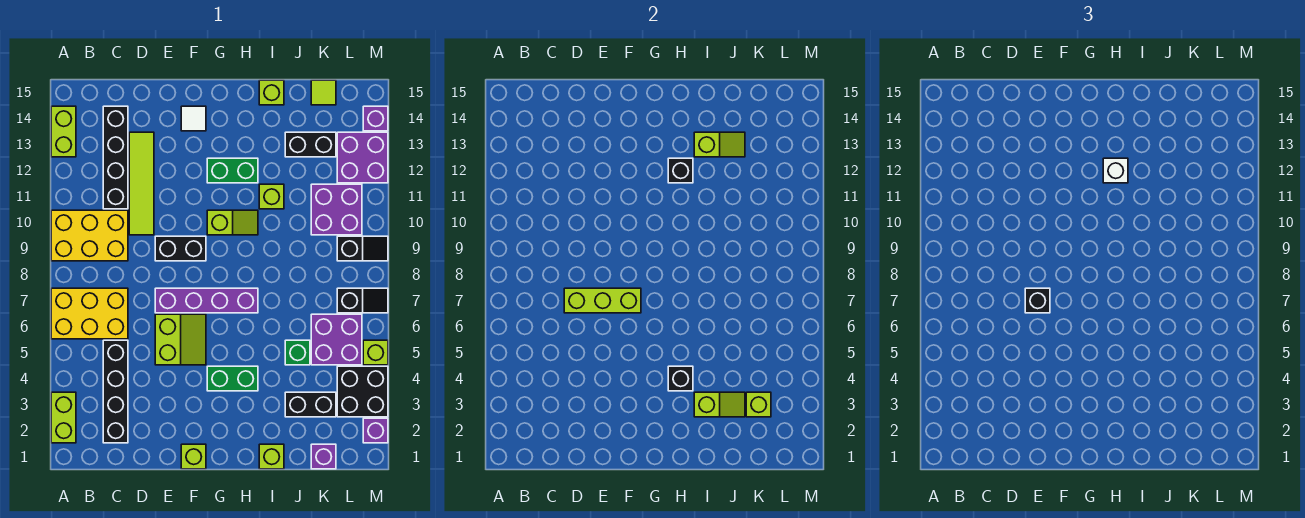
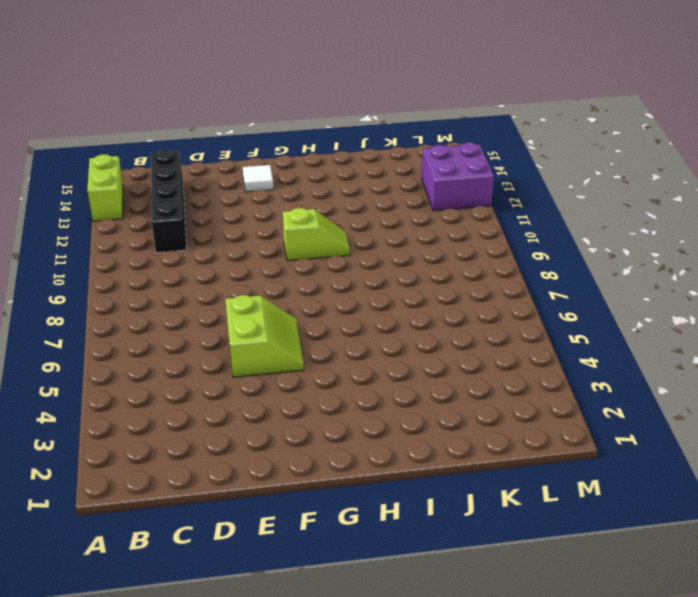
none -> lime brick A2:A3 level 1
none -> yellow brick A6:C7 level 1
none -> yellow brick A9:C10 level 1
none -> black brick C2:C5 level 1

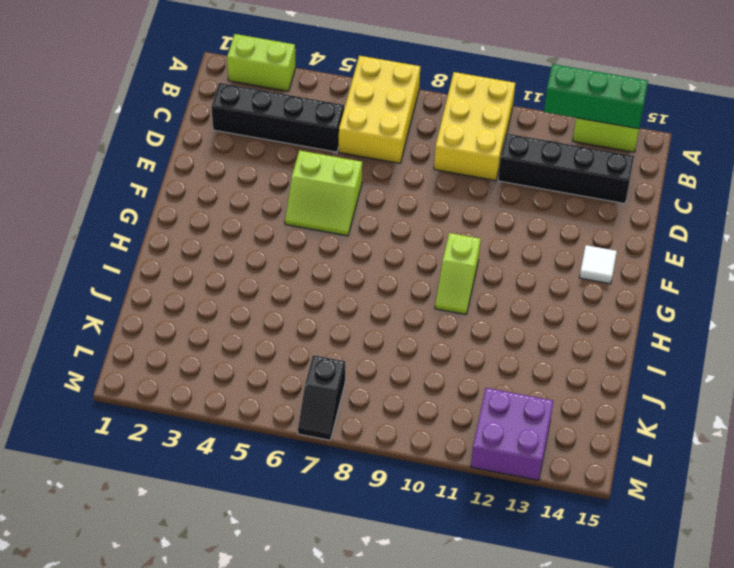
green brick A12:A14 level 2 -> none
none -> lime tile D10:D13 level 1
none -> purple brick E7:H7 level 1
none -> black brick E9:F9 level 1
none -> lime brick F1 level 1

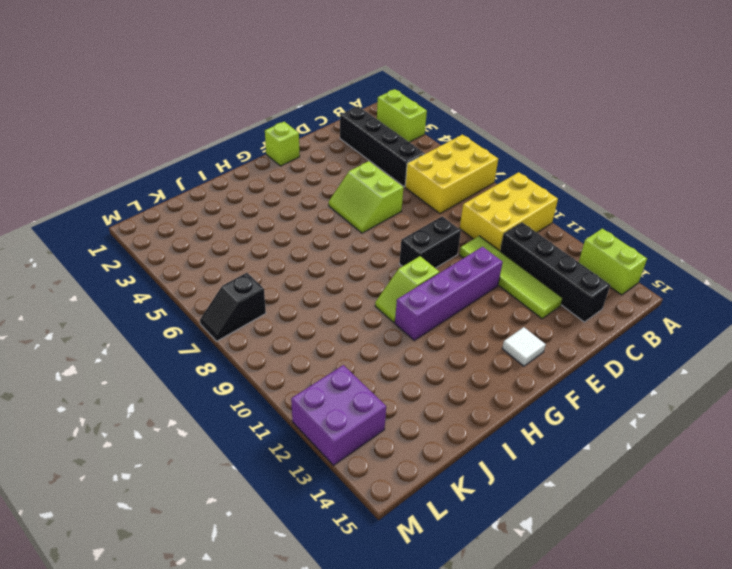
purple brick E11:H11 level 1 -> purple brick E7:H7 level 1
none -> green brick G4:H4 level 1
none -> green brick G12:H12 level 1
none -> lime brick I1 level 1
none -> lime brick I11 level 1

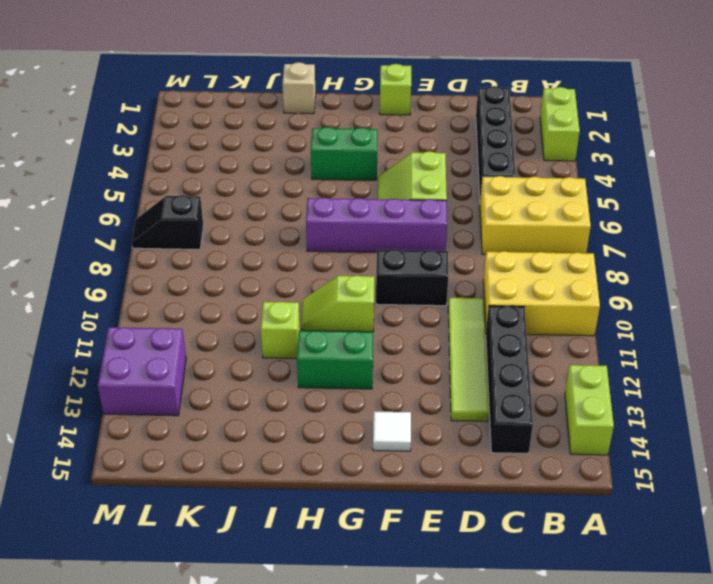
tan brick I1 level 1 -> lime brick I1 level 1
none -> lime brick I15 level 1
none -> black brick J3:K3 level 1
none -> green brick J5 level 1
none -> black brick J13:K13 level 1

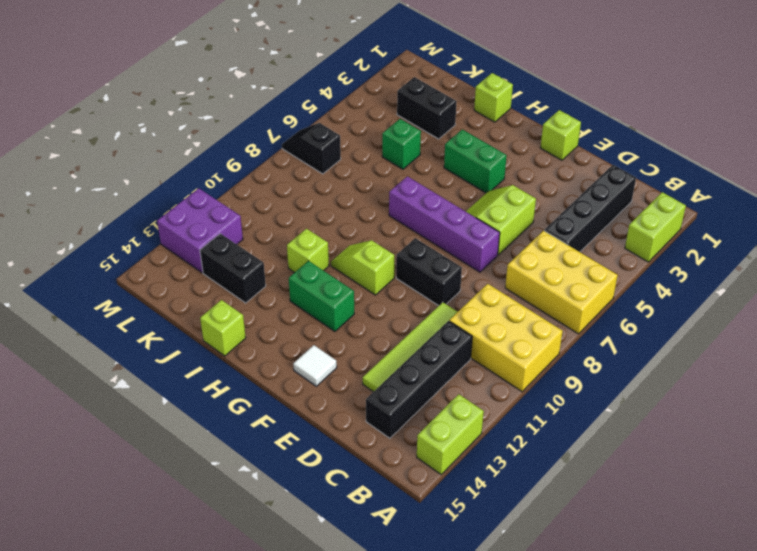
none -> purple brick K1 level 1
none -> purple brick K5:L6 level 1
none -> purple brick K10:L11 level 1
none -> lime tile K15 level 1

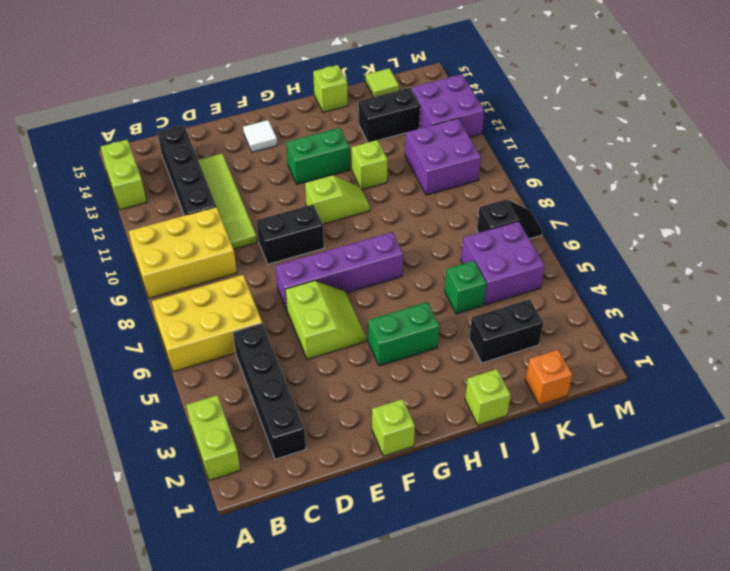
orange brick K1 level 1 -> purple brick K1 level 1
none -> black brick L3:M4 level 1
none -> black slope L9:M9 level 1 top L
none -> purple brick M2 level 1
none -> lime brick M5 level 1

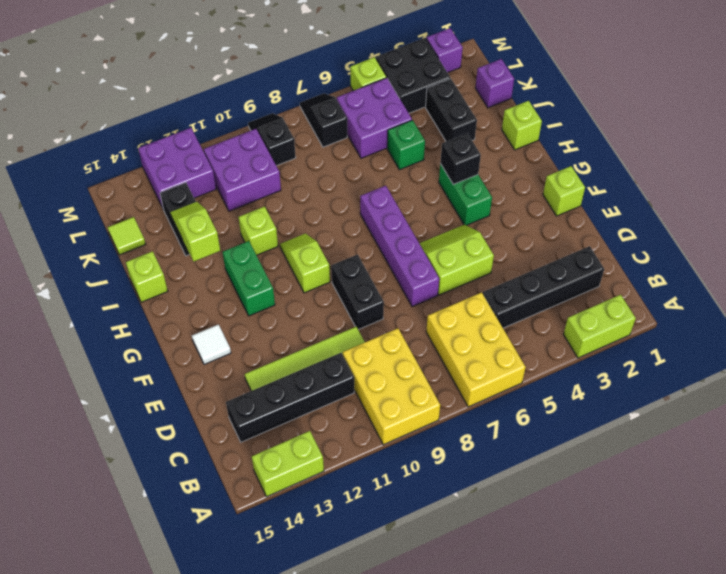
none -> purple brick M14 level 1
none -> lime brick D7:F7 level 2
none -> black brick H12 level 2
none -> lime slope I3:J3 level 2 top I

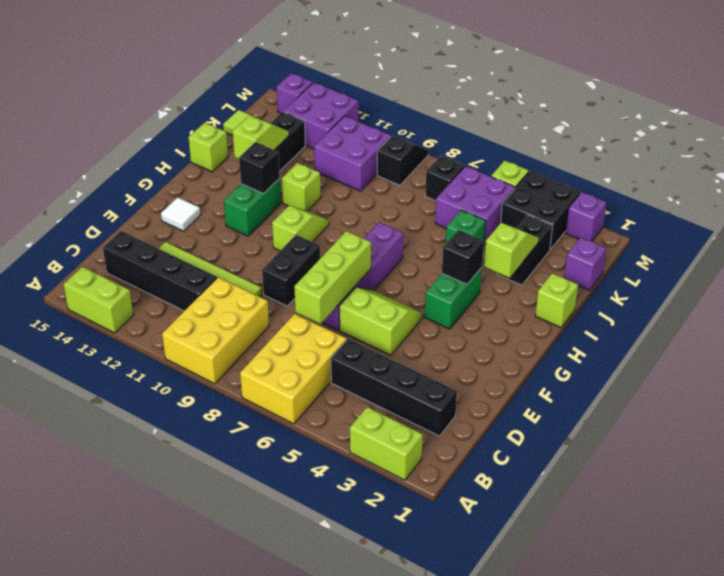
none -> lime brick F1 level 1
none -> lime brick K3 level 2
none -> black brick E7 level 3
none -> white brick H12 level 3

